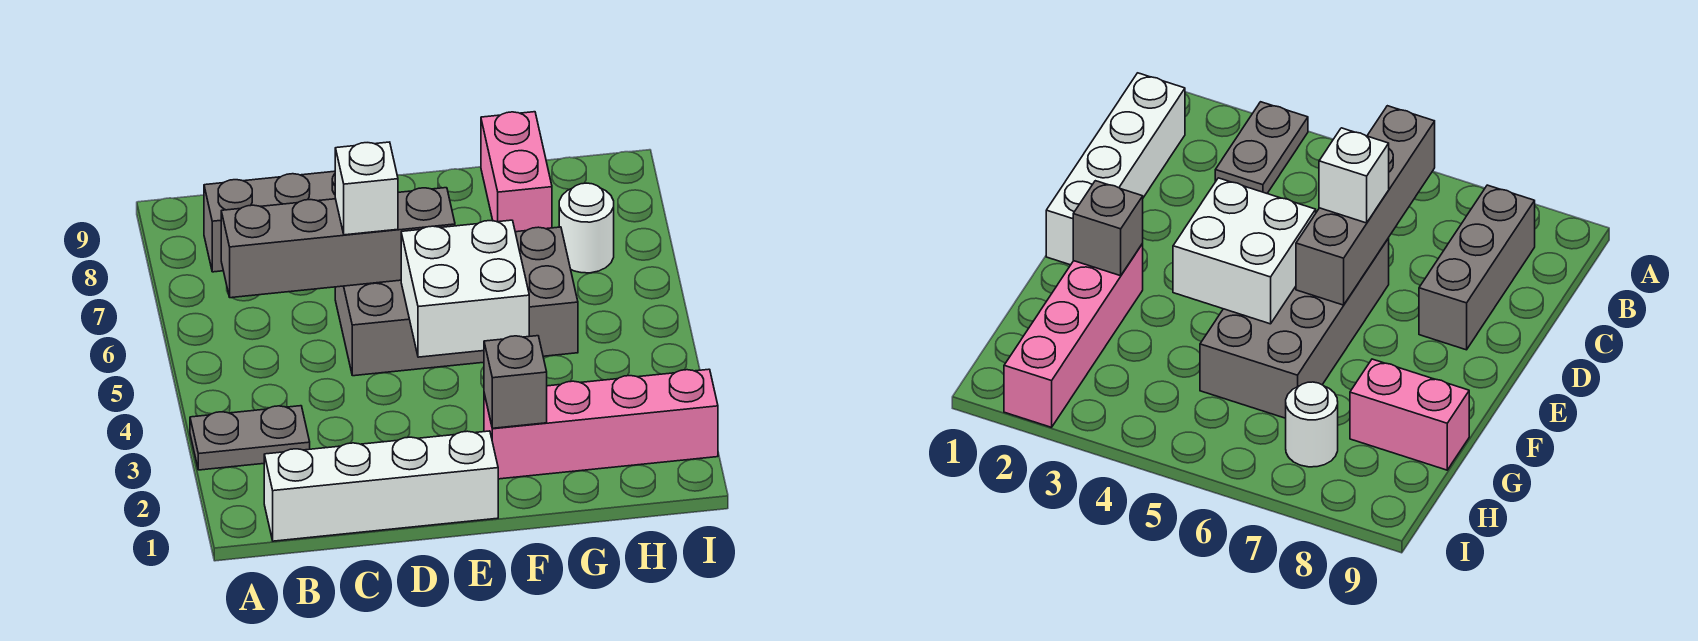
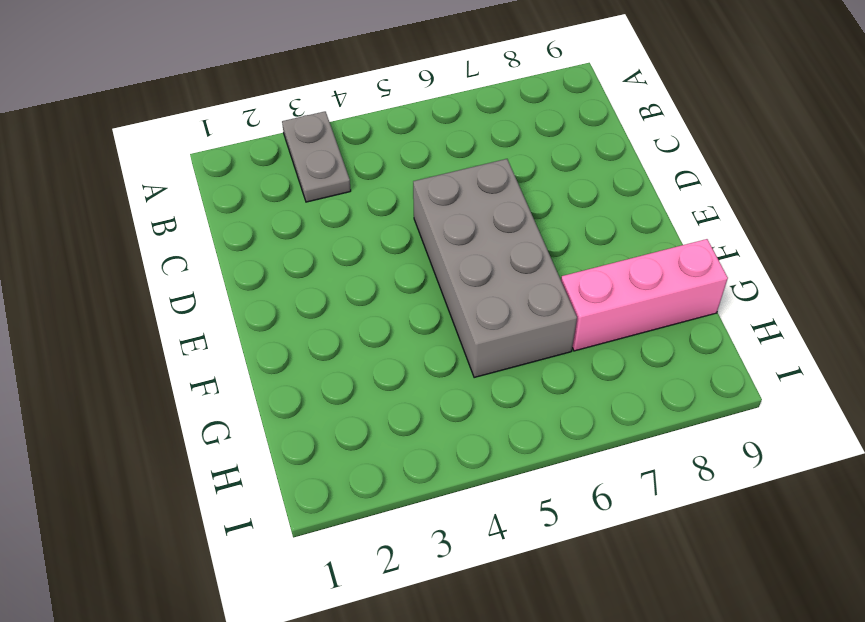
pink brick G7:G9 level 1 -> pink brick G8:G9 level 1
none -> white brick B1:E1 level 1
none -> grey brick B8:D8 level 1

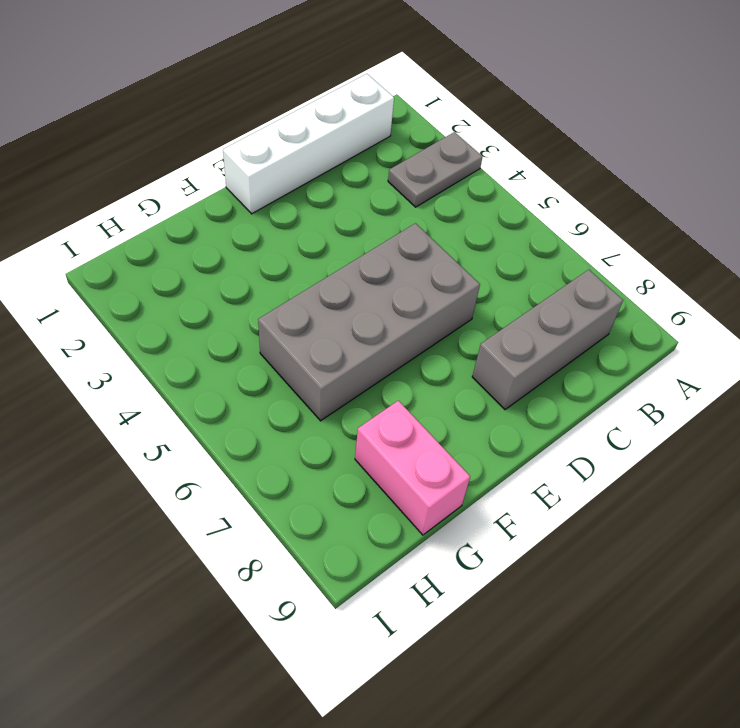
none -> pink brick F2:I2 level 1
none -> white round brick H7 level 1

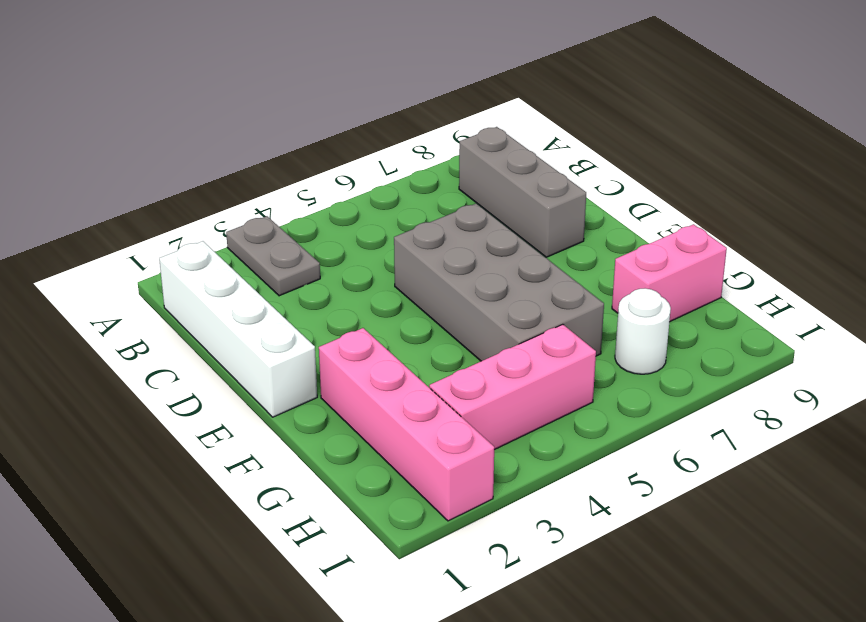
pink brick H3:H5 level 1 -> none
none -> grey brick B6:E6 level 2
none -> white brick E4:F5 level 2

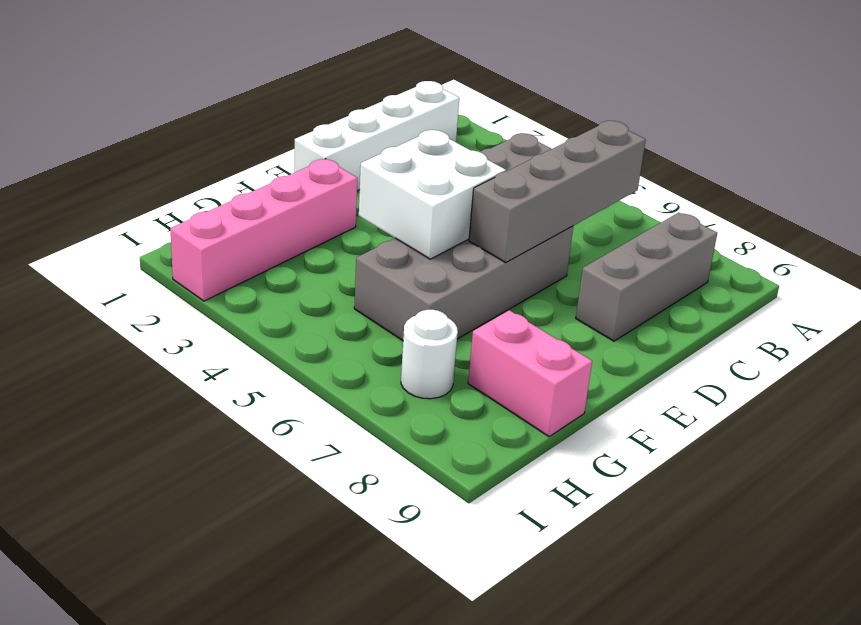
none -> grey brick F2 level 2
none -> white brick D6 level 3

